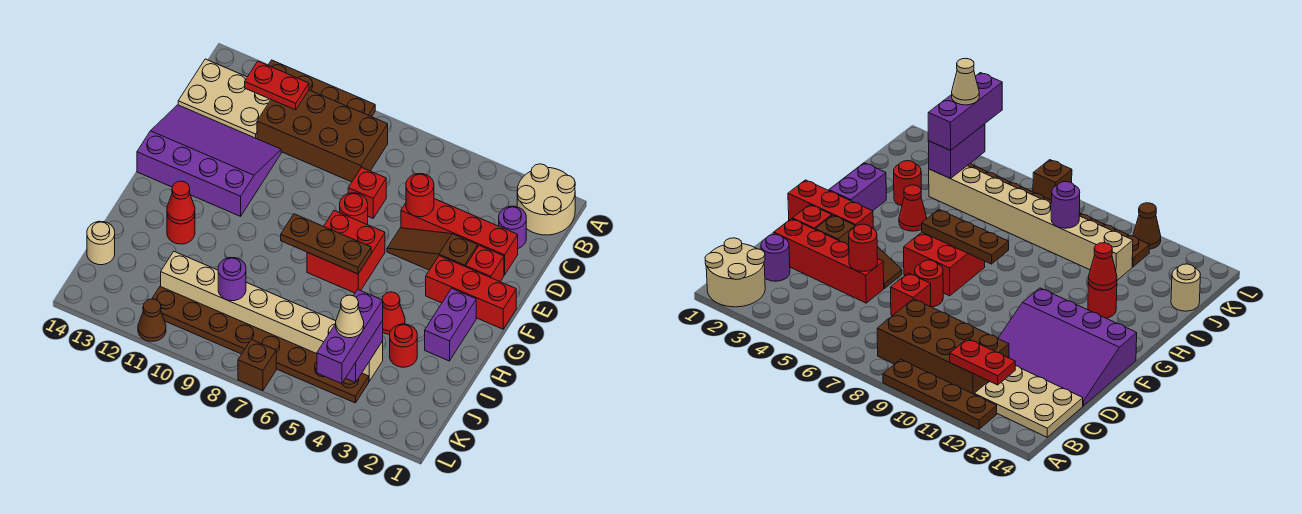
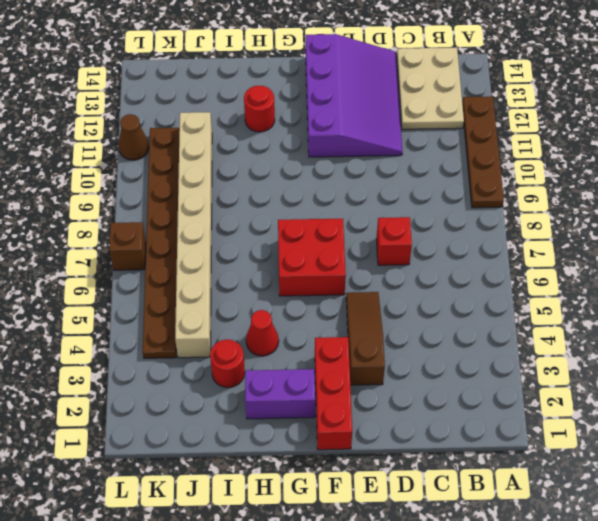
none -> tan round brick A1:B2 level 1
none -> brown brick B8:C11 level 1
none -> purple round brick C2 level 1
none -> red brick D2:D5 level 1

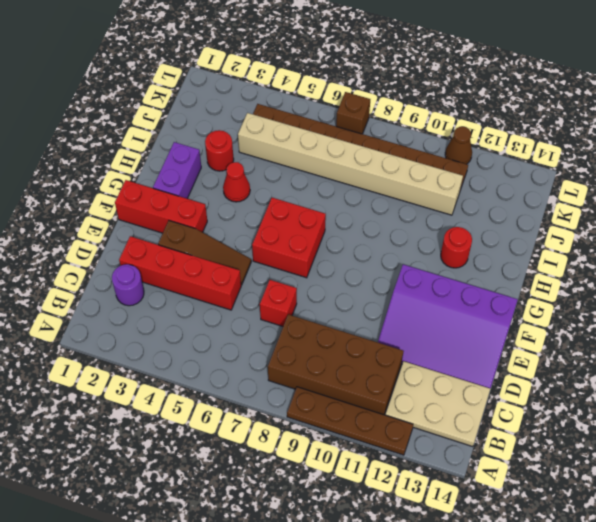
none -> tan round brick A1:B2 level 1
none -> red brick E2 level 1
none -> red round brick E7 level 1
none -> tan round brick J14 level 1

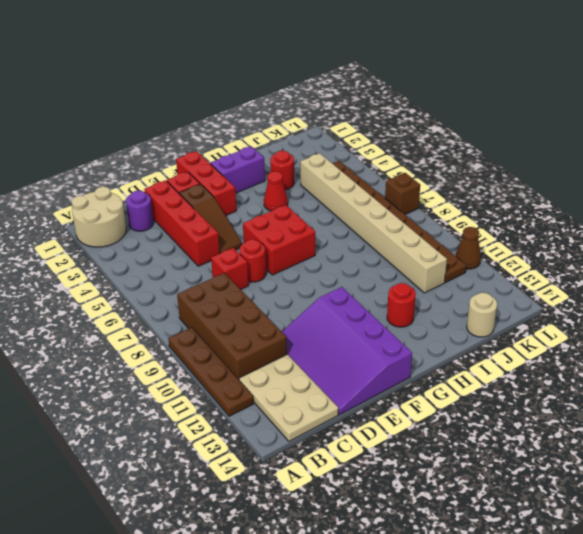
none -> red plate B11:B12 level 2
none -> red round brick D5 level 2
none -> brown plate G6:G8 level 2
none -> red cone H12 level 2

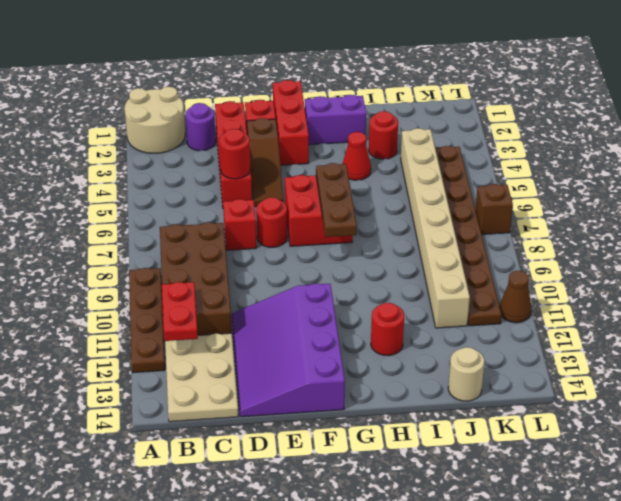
none -> red cone H12 level 2
none -> purple brick J4:K4 level 2
none -> purple round brick J9 level 2
none -> purple brick J4:L4 level 3

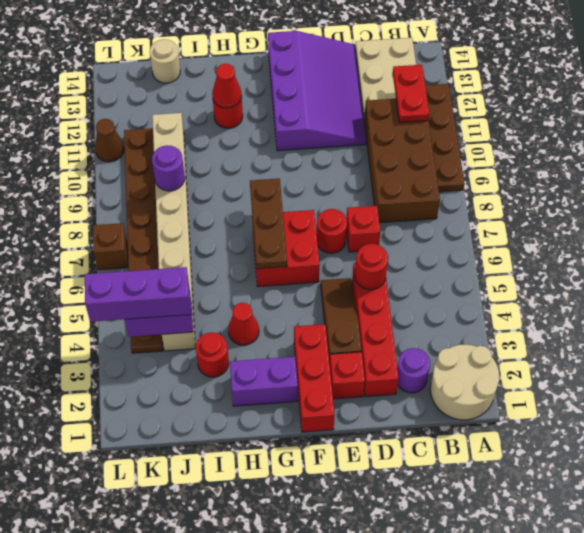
none -> tan cone K4 level 4

